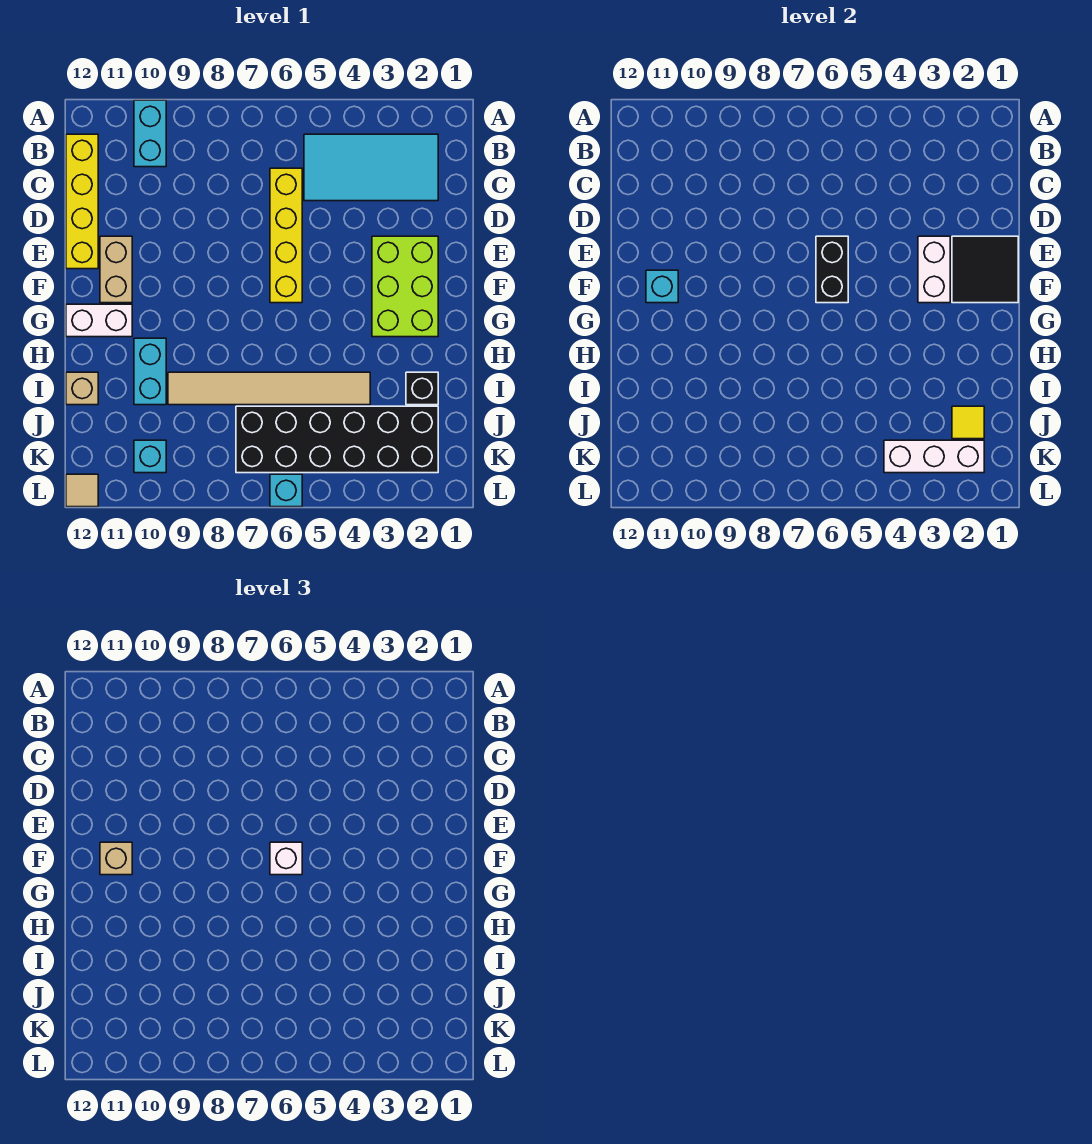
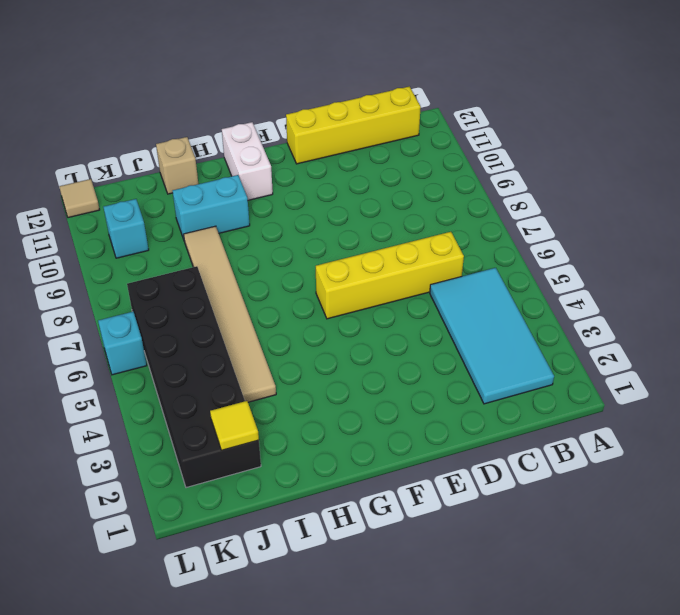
none -> cyan brick A10:B10 level 1
none -> lime brick E2:G3 level 1
none -> tan brick E11:F11 level 1

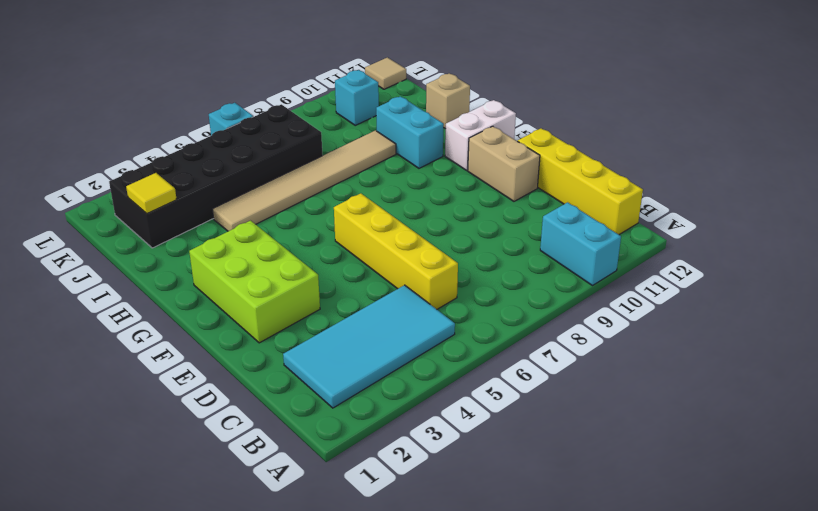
none -> black brick I2 level 1
none -> black tile E1:F2 level 2
none -> white brick E3:F3 level 2

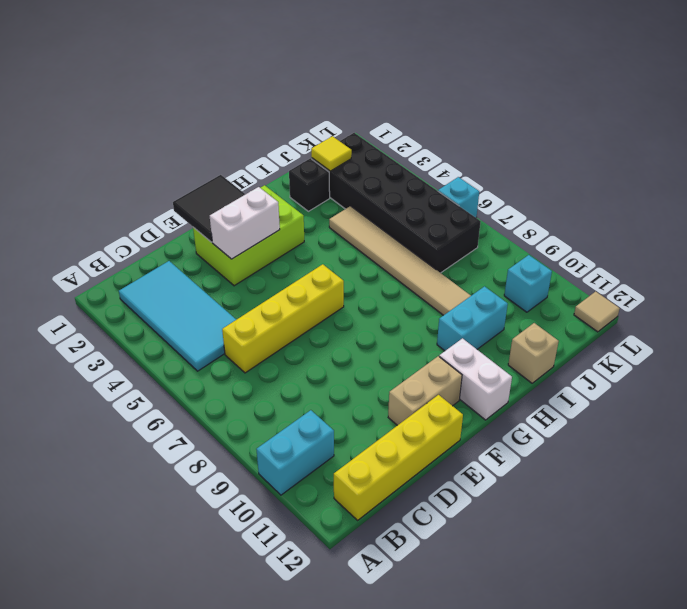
none -> black brick E6:F6 level 2
none -> cyan brick F11 level 2
none -> white brick K2:K4 level 2

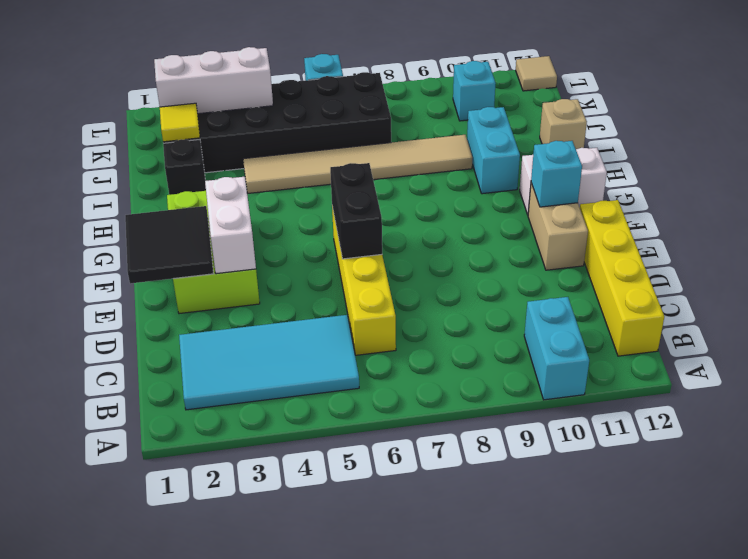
none -> white brick F6 level 3
none -> tan brick F11 level 3

